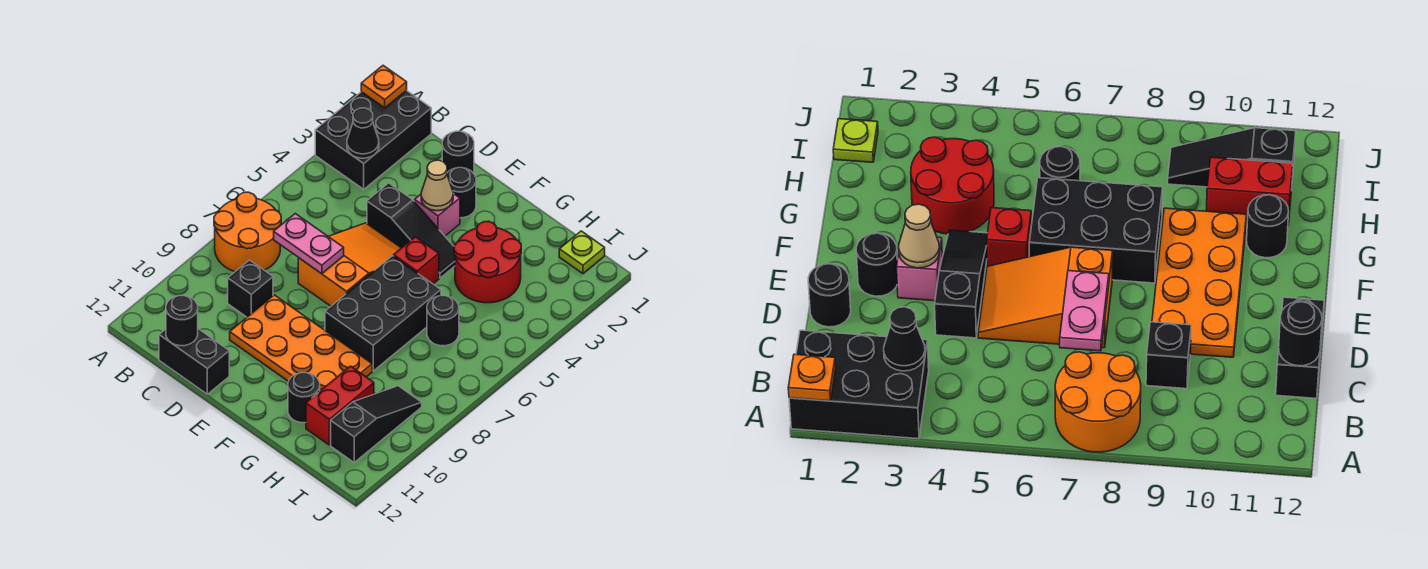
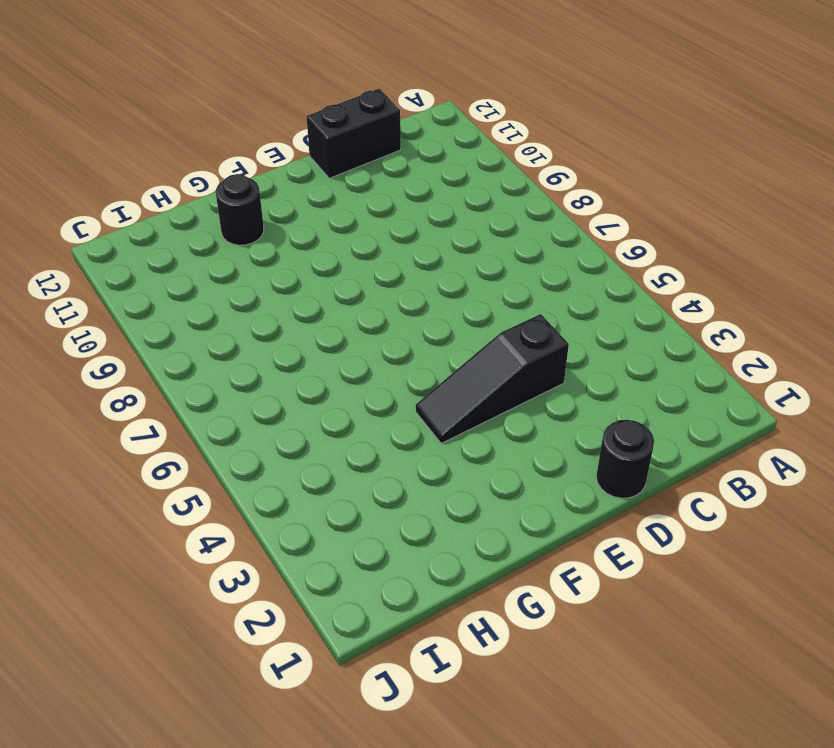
none -> black brick A1:B3 level 1
none -> orange round brick A7:B8 level 1
none -> black brick C9 level 1

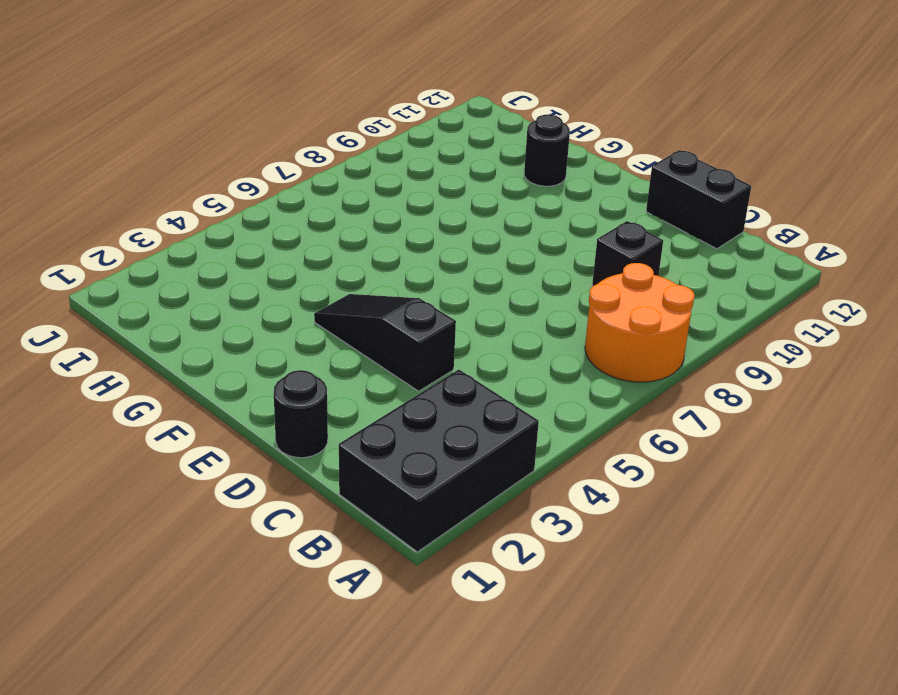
none -> orange slope D5:E7 level 1 top 7
none -> orange plate D9:G10 level 1
none -> black round brick E2 level 1

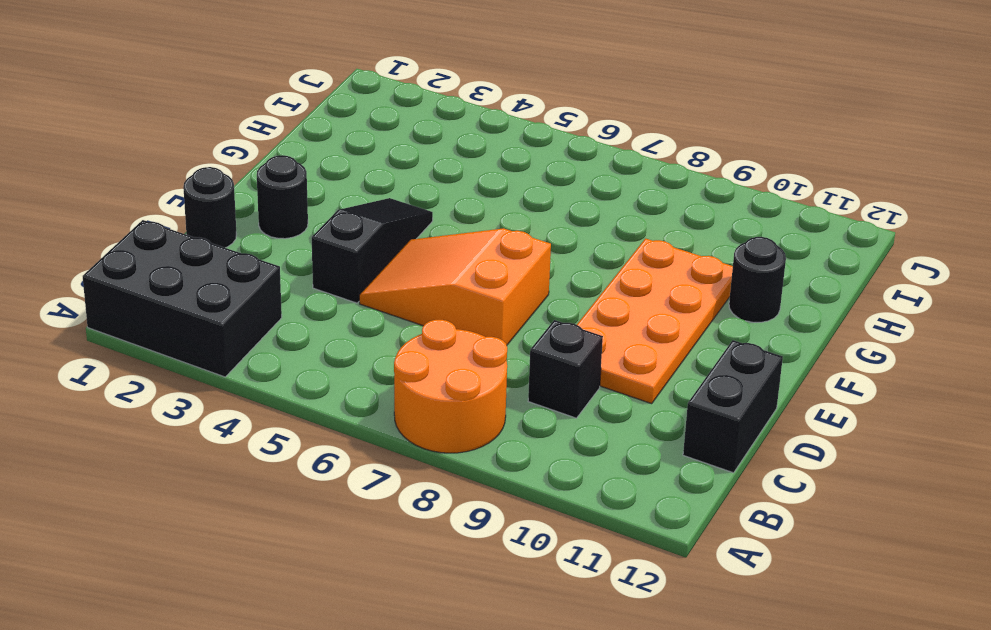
none -> pink brick E3 level 1
none -> red brick F5 level 1
none -> black brick F6:G8 level 1

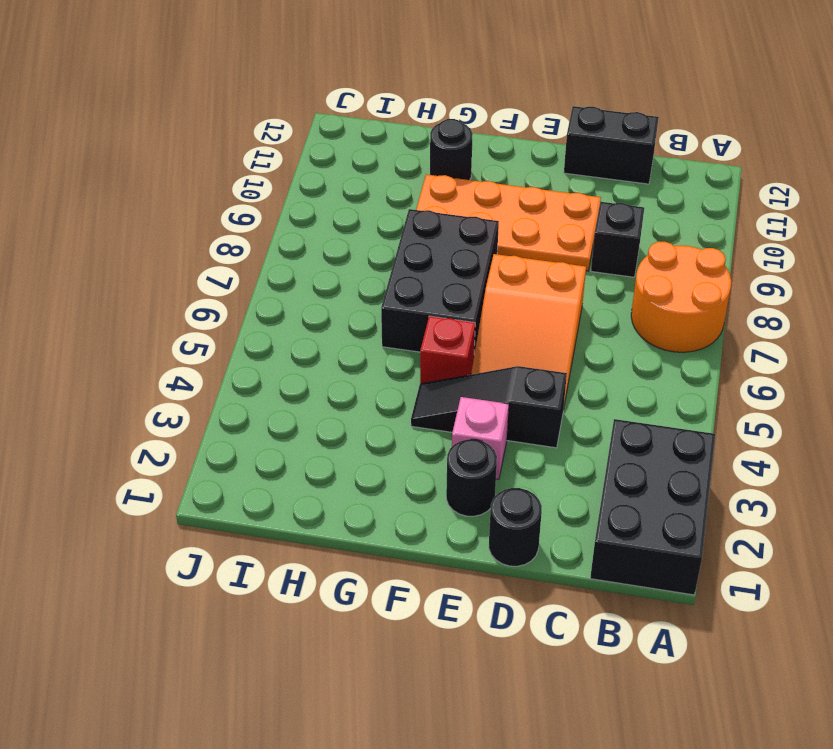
none -> red round brick G3:H4 level 1
none -> black round brick H6 level 1
none -> red brick H10:H11 level 1

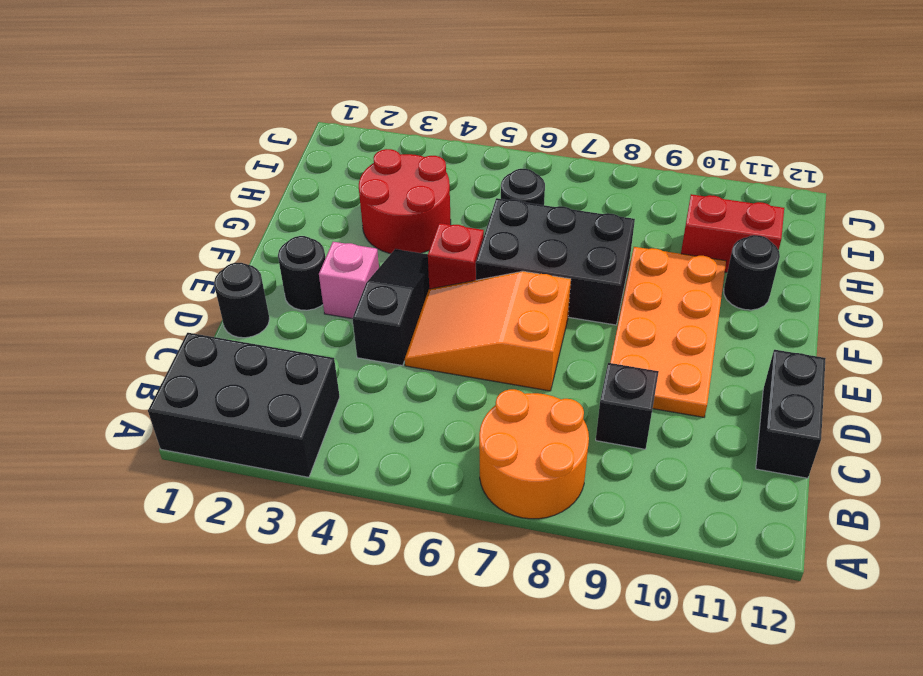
none -> lime plate I1 level 1
none -> black slope I9:I11 level 1 top 11
none -> orange plate A1 level 2

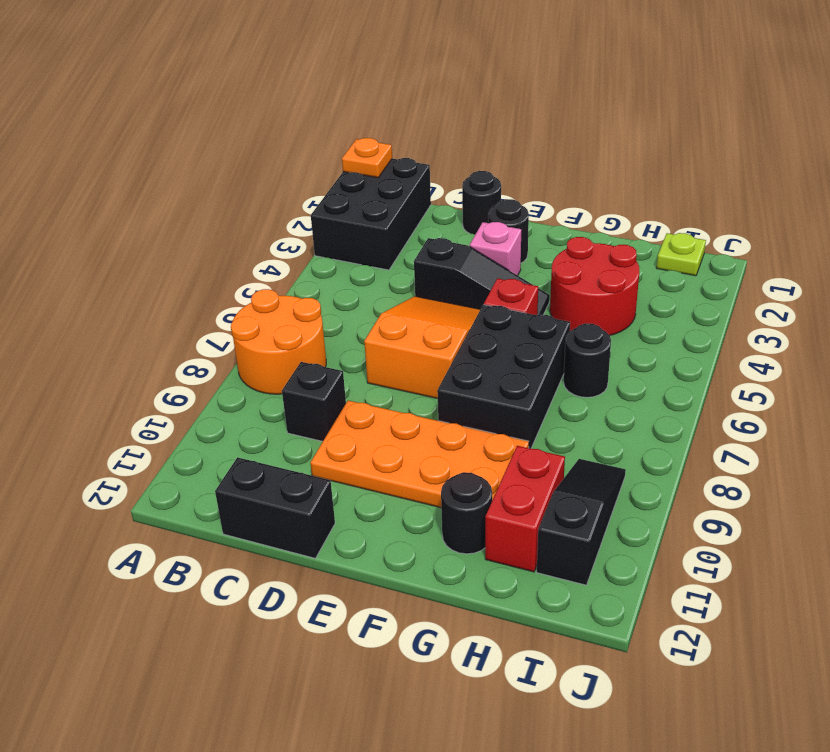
none -> black cone B3 level 2
none -> pink plate C7:D7 level 2
none -> black round brick C12 level 2

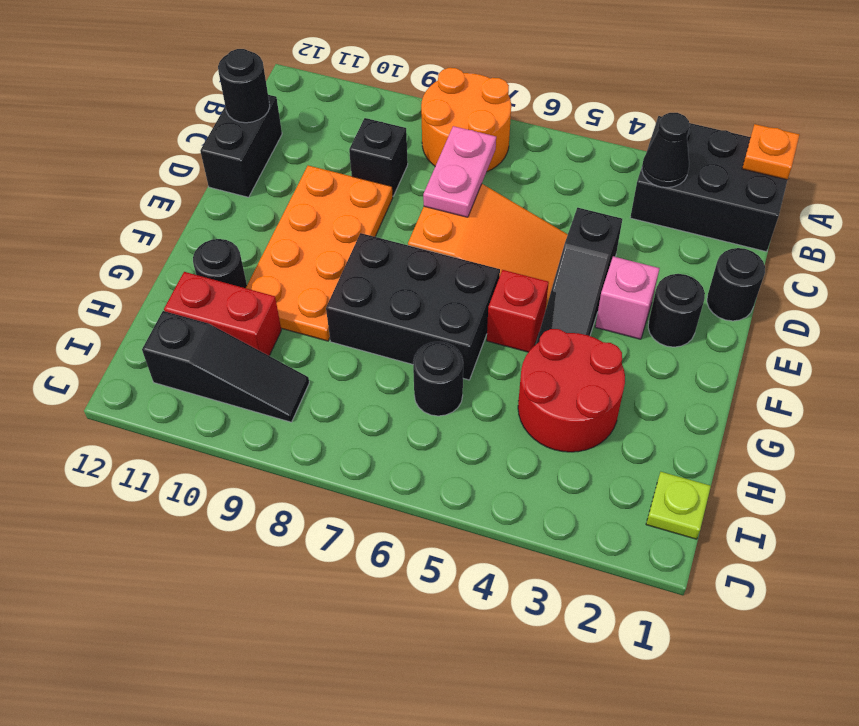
none -> tan cone E3 level 2

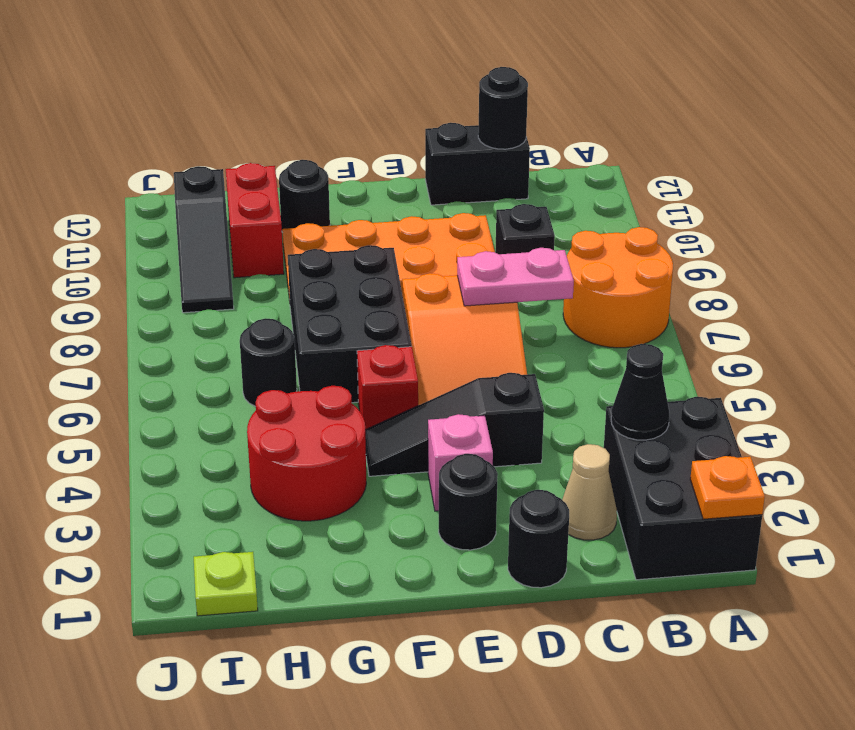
tan cone C2 level 1 -> tan cone E3 level 2

